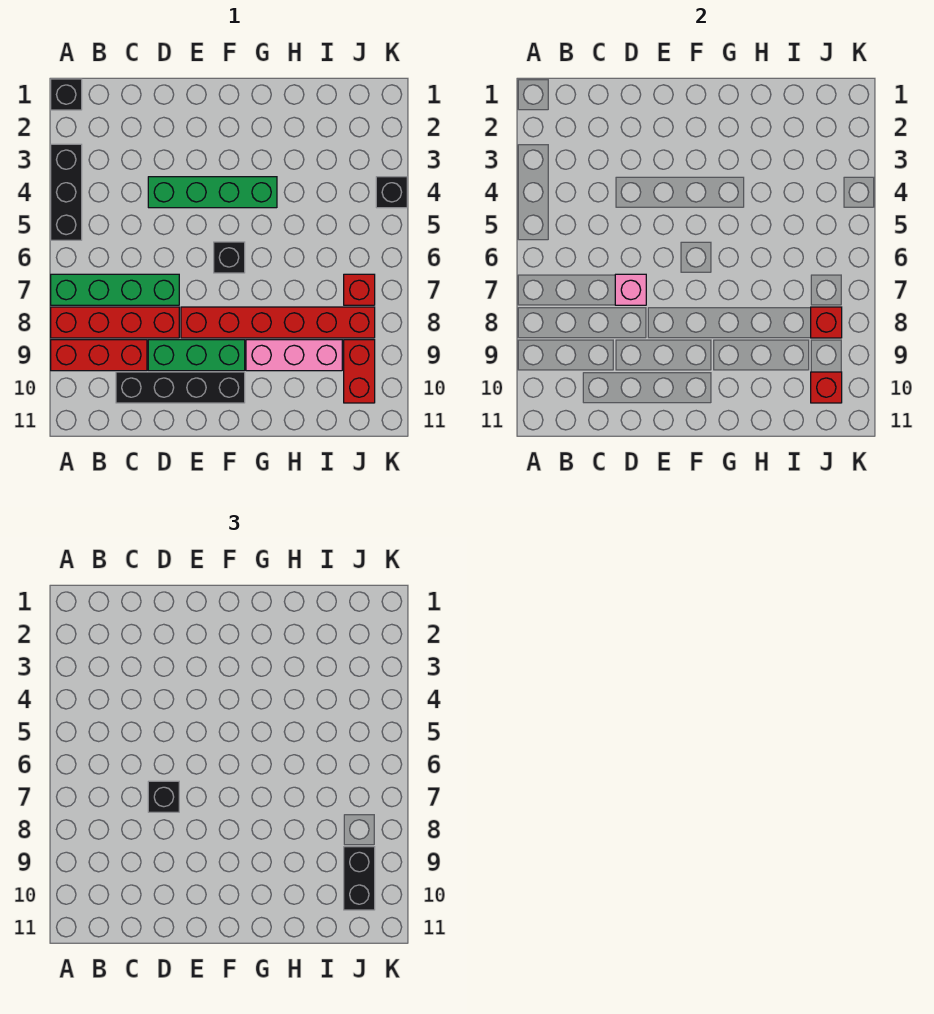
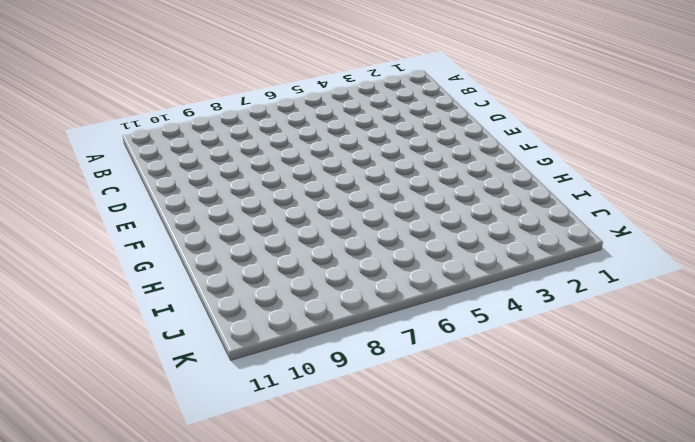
none -> black brick A1 level 1
none -> black brick A3:A5 level 1
none -> green brick A7:D7 level 1

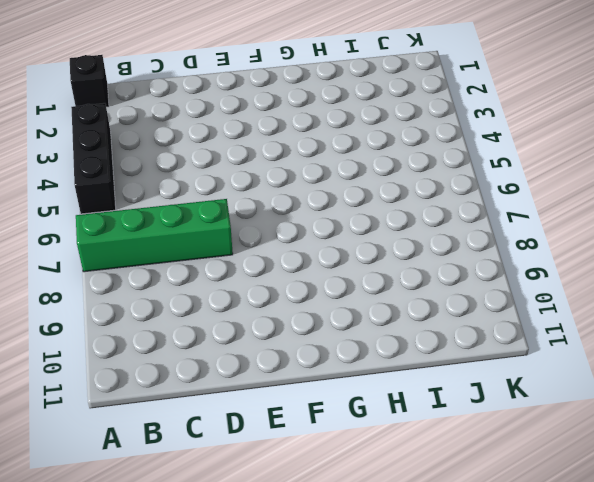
none -> red brick A8:D8 level 1
none -> red brick A9:C9 level 1
none -> black brick C10:F10 level 1

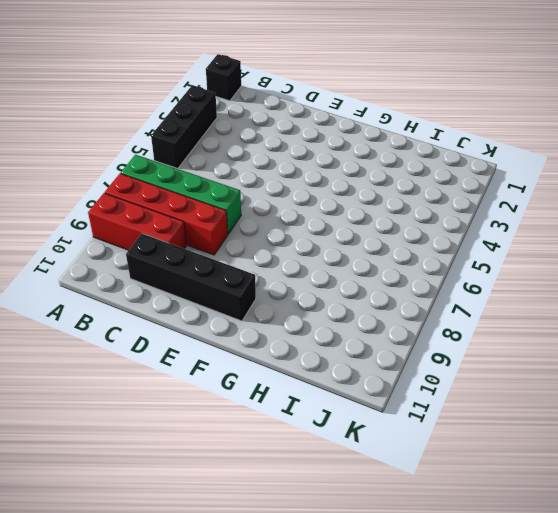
none -> green brick D4:G4 level 1
none -> green brick D9:F9 level 1
none -> red brick E8:J8 level 1

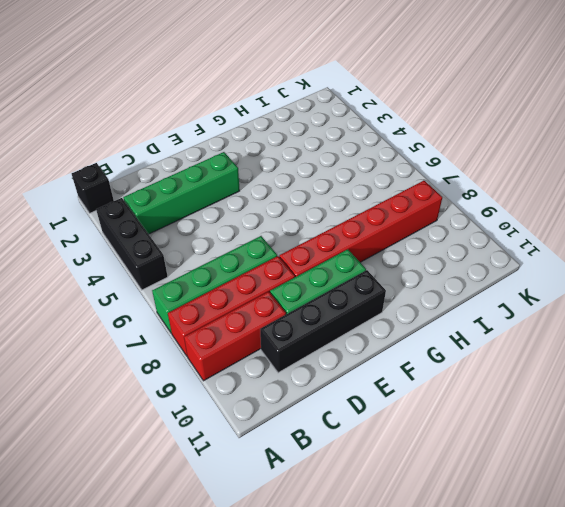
green brick B3:E3 level 1 -> green brick D4:G4 level 1
none -> black brick F6 level 1
none -> pink brick G9:I9 level 1
none -> red brick J7 level 1

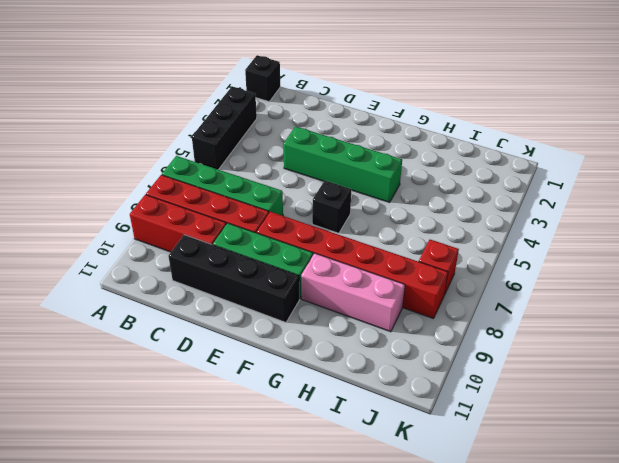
none -> red brick J9:J10 level 1
none -> black brick K4 level 1
none -> pink brick D7 level 2

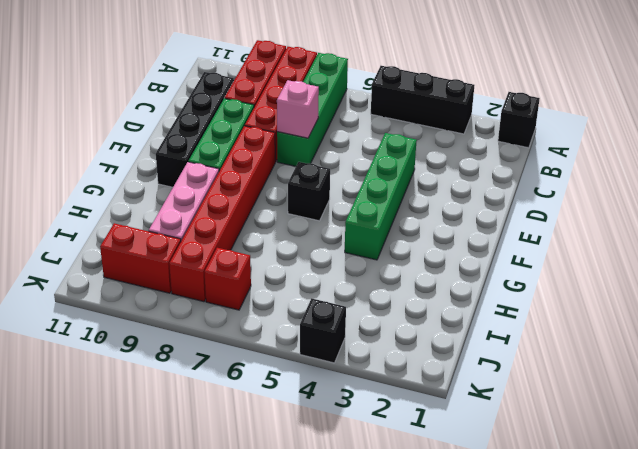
none -> red brick J8 level 2
none -> red brick J10 level 2
none -> black brick D7 level 3

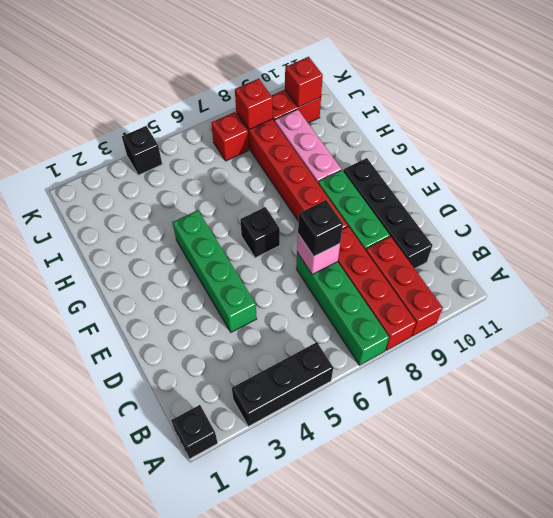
none -> black brick J9:J10 level 3

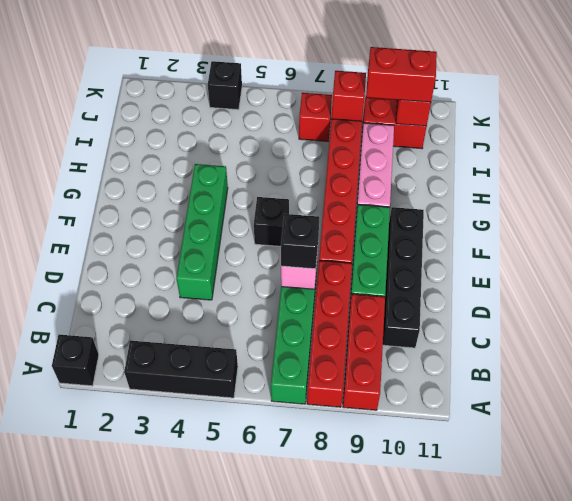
red brick J9:J10 level 3 -> black brick J9:J10 level 3

